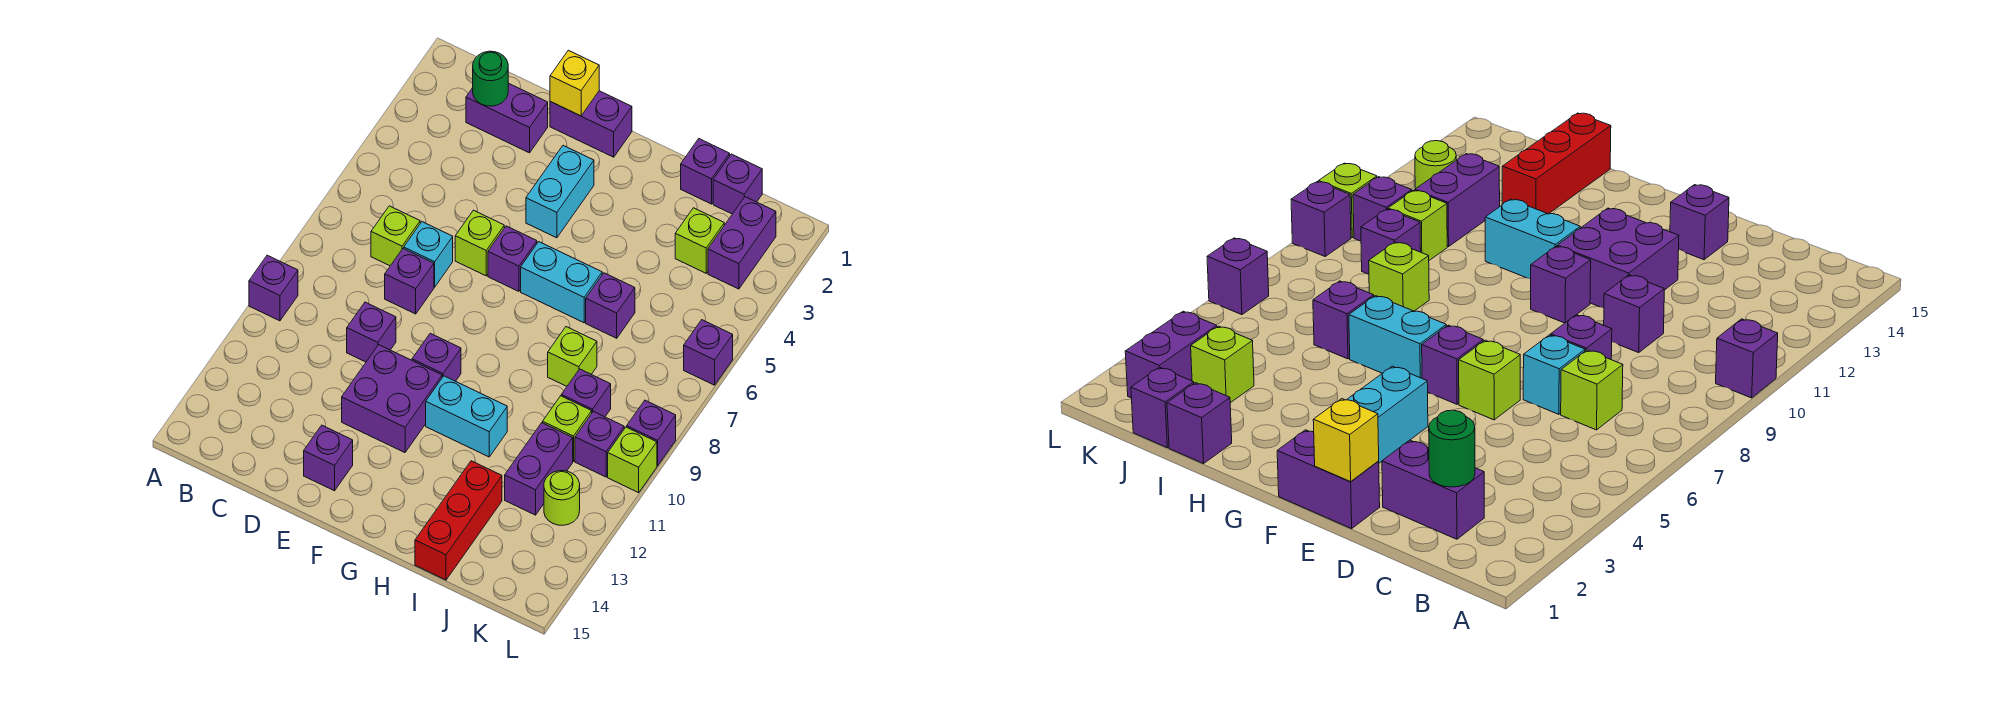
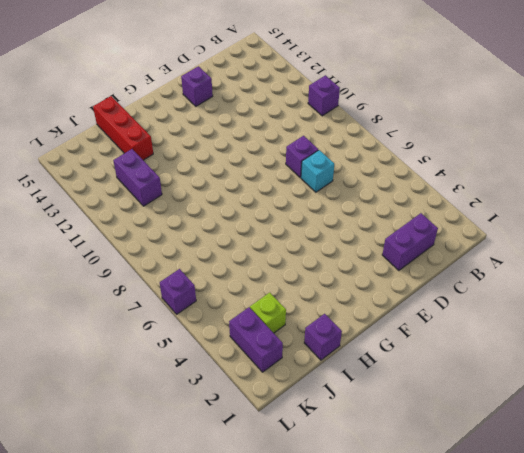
none -> lime brick C7 level 1
none -> purple brick D10 level 1
none -> purple brick E1:F1 level 1
none -> lime brick E6 level 1

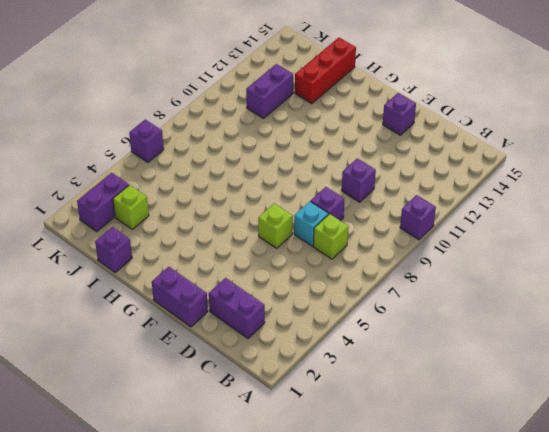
none -> purple brick E11:F12 level 1
none -> cyan brick F3:F4 level 1
none -> purple brick F6 level 1
none -> purple brick F10 level 1

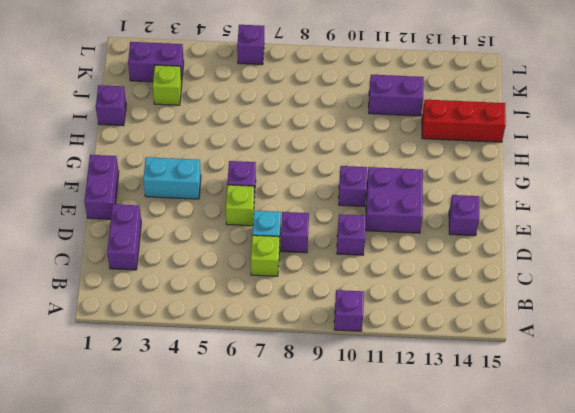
none -> cyan brick G6:H6 level 1
none -> cyan brick G11:H11 level 1
none -> purple brick I6 level 1
none -> lime brick I8 level 1

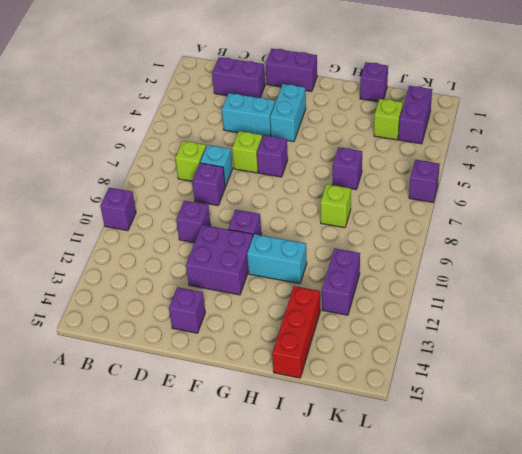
cyan brick D4:E4 level 1 -> cyan brick G6:H6 level 1
none -> purple brick J1 level 1
none -> purple brick J9 level 1
none -> lime brick J10 level 1
none -> purple brick K10 level 1

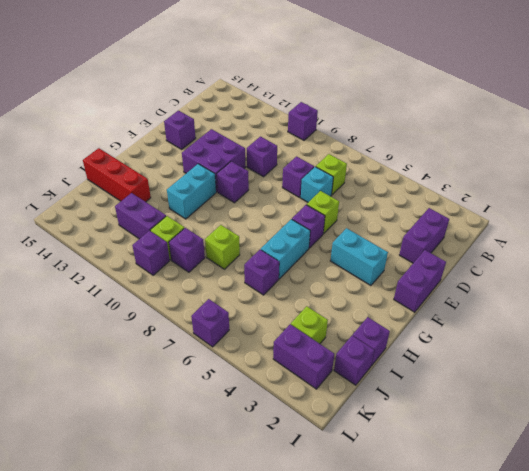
none -> lime round brick K12 level 1
none -> purple brick L9 level 1
none -> lime brick L10 level 1
none -> green round brick C2 level 2

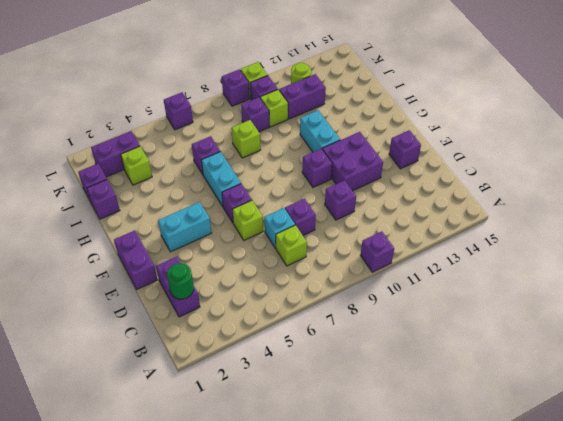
none -> red brick I13:I15 level 1
none -> yellow brick E1 level 2

